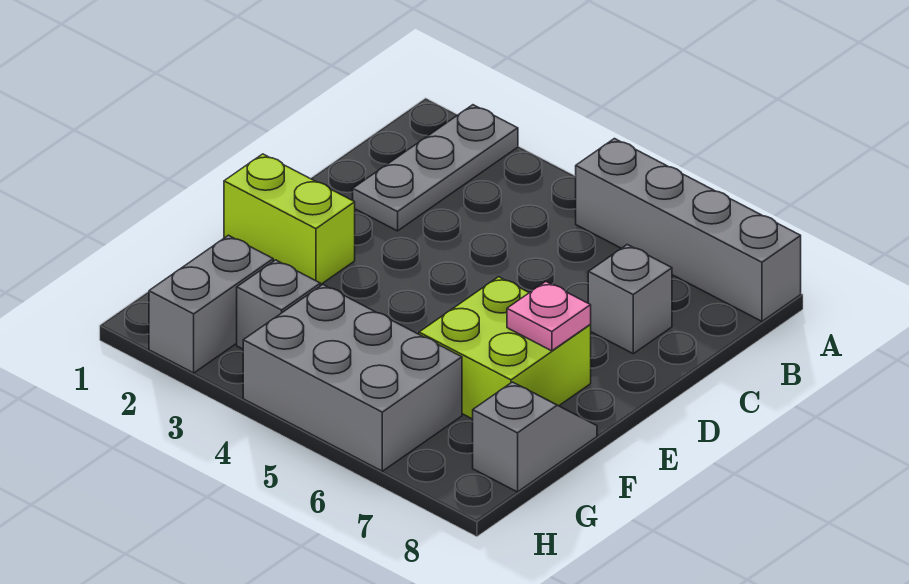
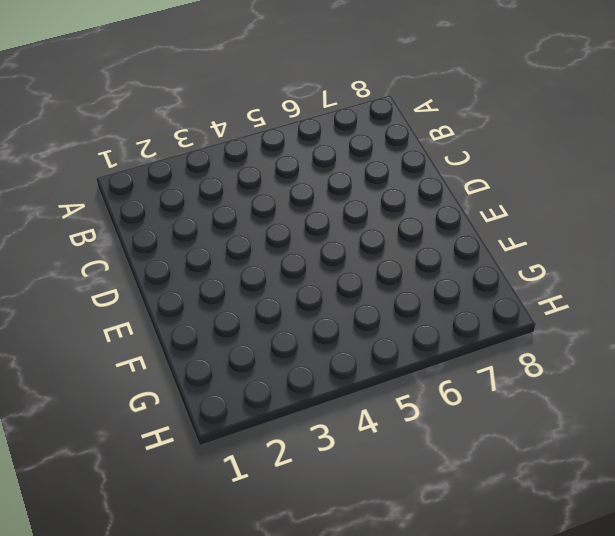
none -> grey plate A2:C2 level 1
none -> grey brick A5:A8 level 1

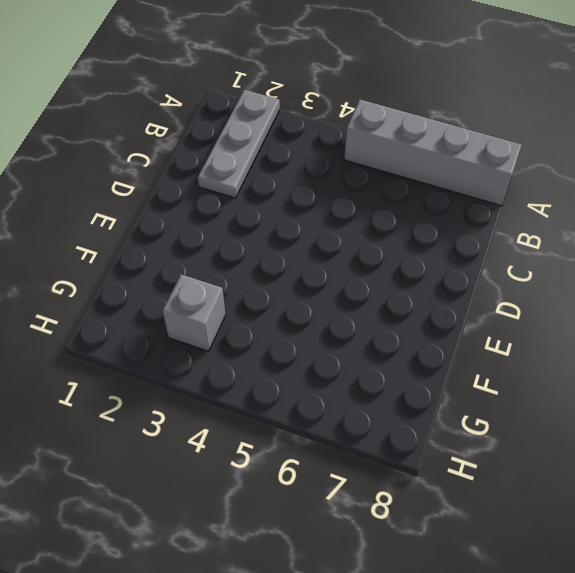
none -> grey brick C7 level 1
none -> lime brick E1:E2 level 1

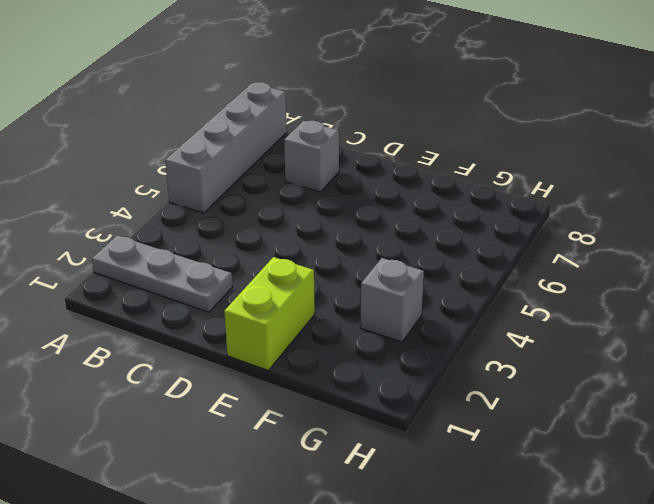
none -> lime brick E6:F7 level 1
none -> grey slope F8:G8 level 1 top G

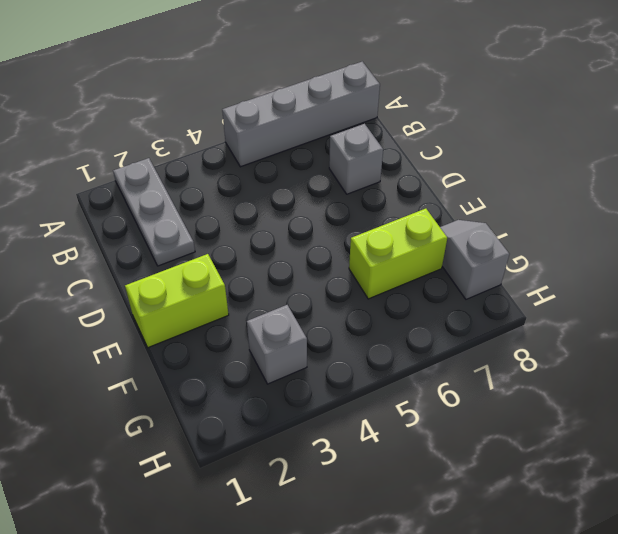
lime brick F6:F7 level 1 -> lime brick E6:F7 level 1
none -> grey brick G2:H2 level 1
none -> grey brick G4:H6 level 1

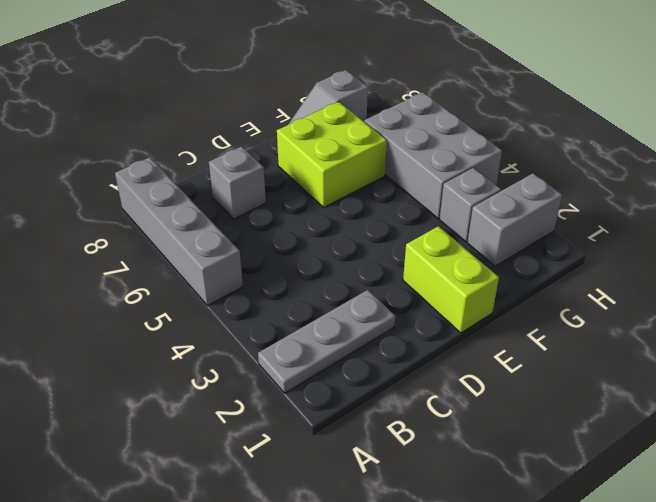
none -> pink plate E7 level 2

